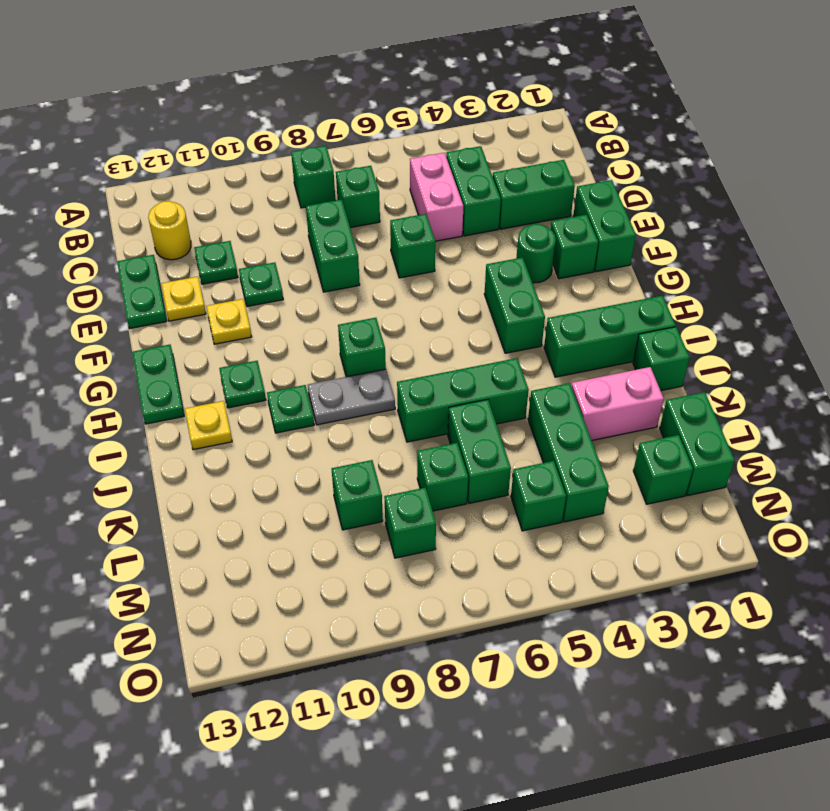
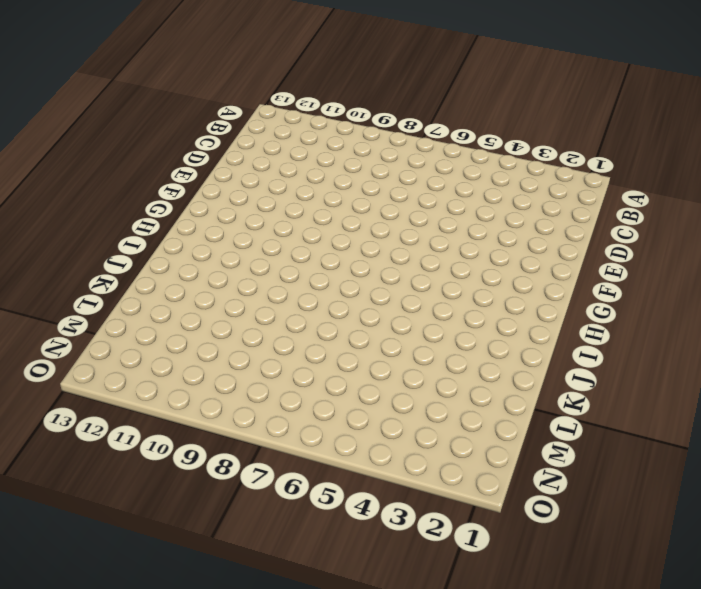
none -> green brick B8 level 1
none -> green brick C4:D4 level 1
none -> pink brick C5:D5 level 1
none -> green brick C7 level 1

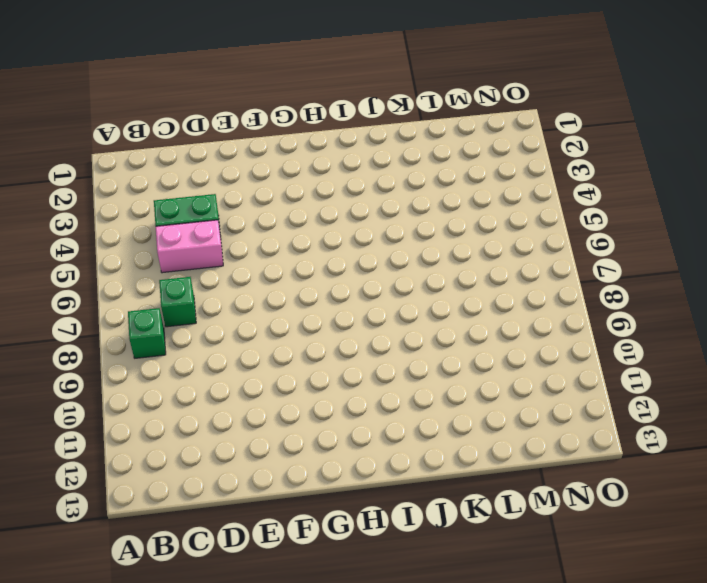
none -> yellow round brick C12 level 1
none -> green brick D2:D3 level 1
none -> green brick D8:E8 level 1
none -> green plate D11 level 1

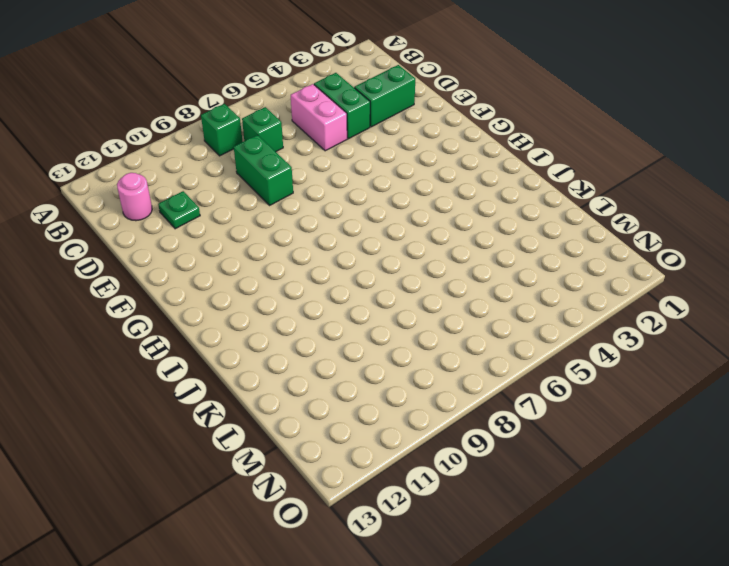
pink round brick C12 level 1 -> yellow round brick C12 level 1
none -> green plate D13:E13 level 1
none -> green brick E1:F1 level 1
none -> green brick E6 level 1
none -> green plate E10 level 1

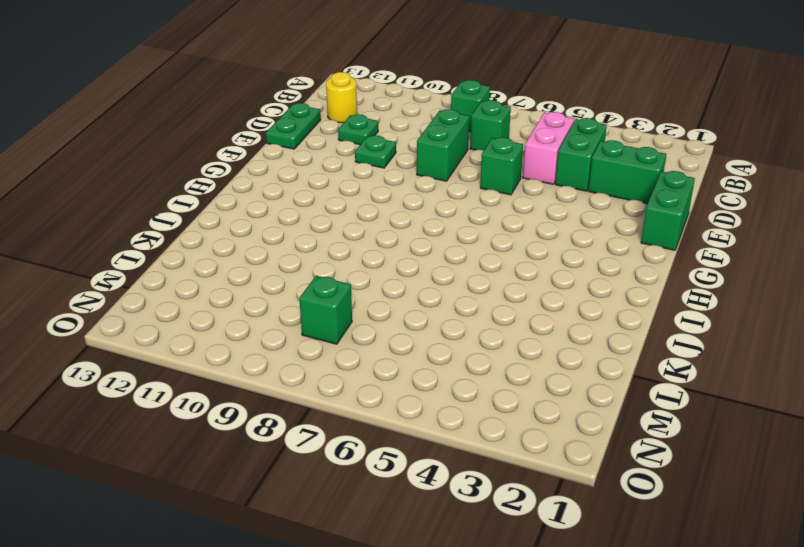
none -> yellow plate E12 level 1
none -> green brick F2 level 1
none -> green round brick F3 level 1
none -> yellow plate F11 level 1

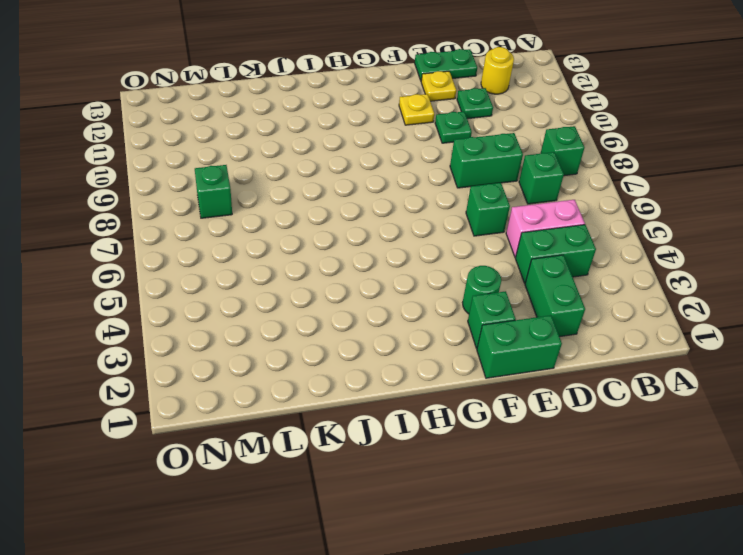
none -> green brick G4:H4 level 1
none -> green plate G13:H13 level 1
none -> green brick H8 level 1
none -> green plate H11 level 1

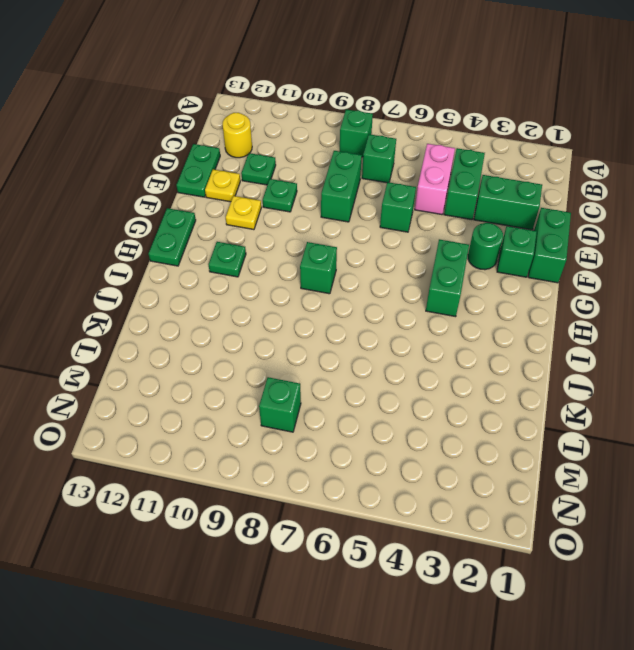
none -> green brick I1:I3 level 1
none -> grey plate I8:I9 level 1
none -> green plate I10 level 1
none -> yellow plate I12 level 1

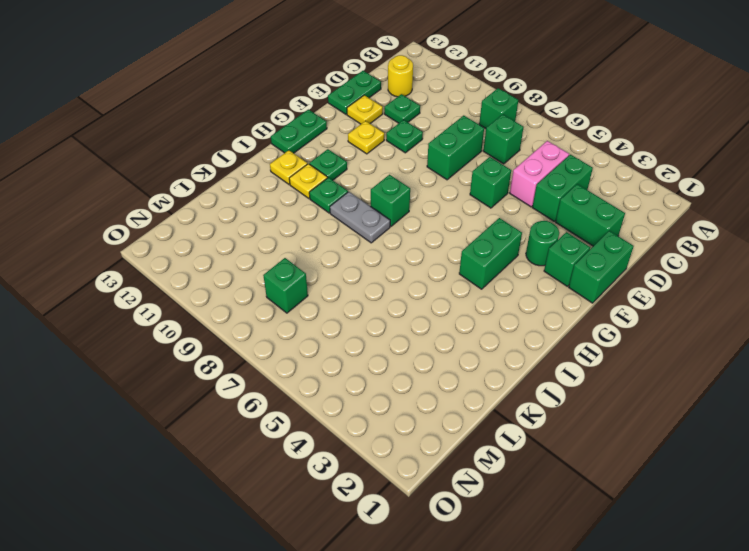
yellow plate I11 level 1 -> none
none -> green brick I1:I3 level 1
none -> green brick J1 level 1
none -> green brick J5:J7 level 1
none -> pink brick K2:K3 level 1

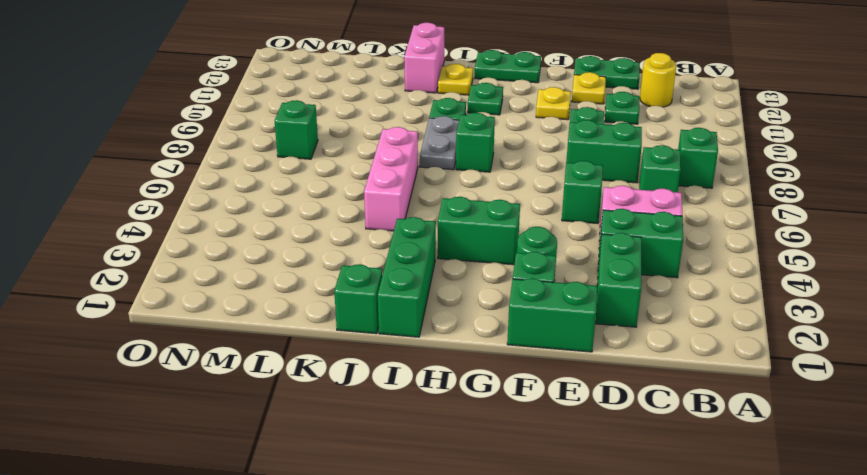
pink brick J5:J7 level 1 -> green brick J5:J7 level 1
pink brick J12:J13 level 1 -> pink brick K2:K3 level 1
none -> green brick K4:M4 level 1
none -> green brick K6:L6 level 1
none -> green brick L1:M1 level 1
none -> green brick L7 level 1

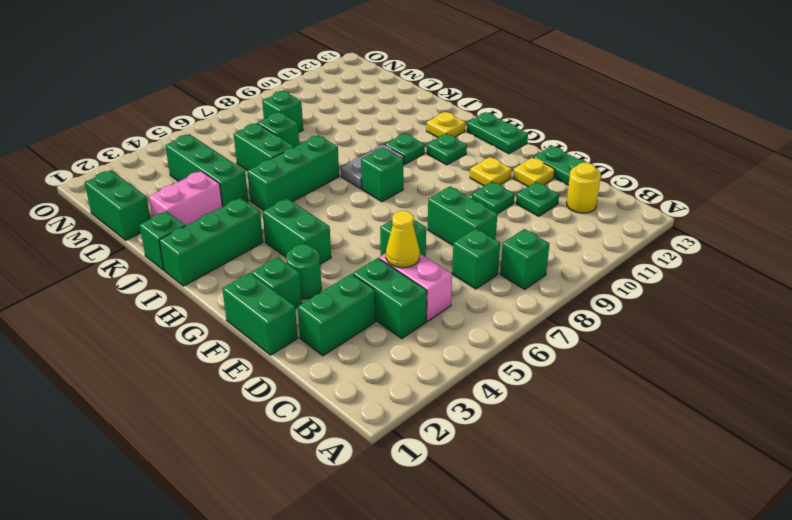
yellow cone D5 level 2 -> none
none -> green brick L9 level 1
none -> green brick M2 level 1
none -> green brick M5 level 1

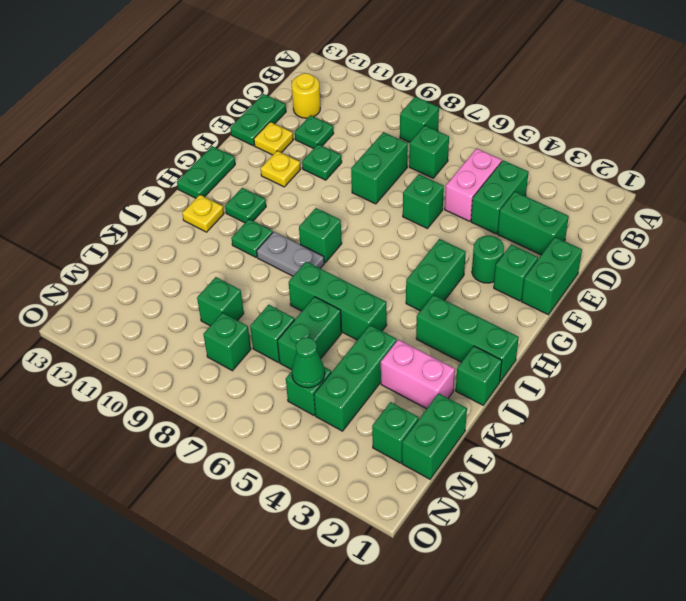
green cone M5 level 2 -> none

